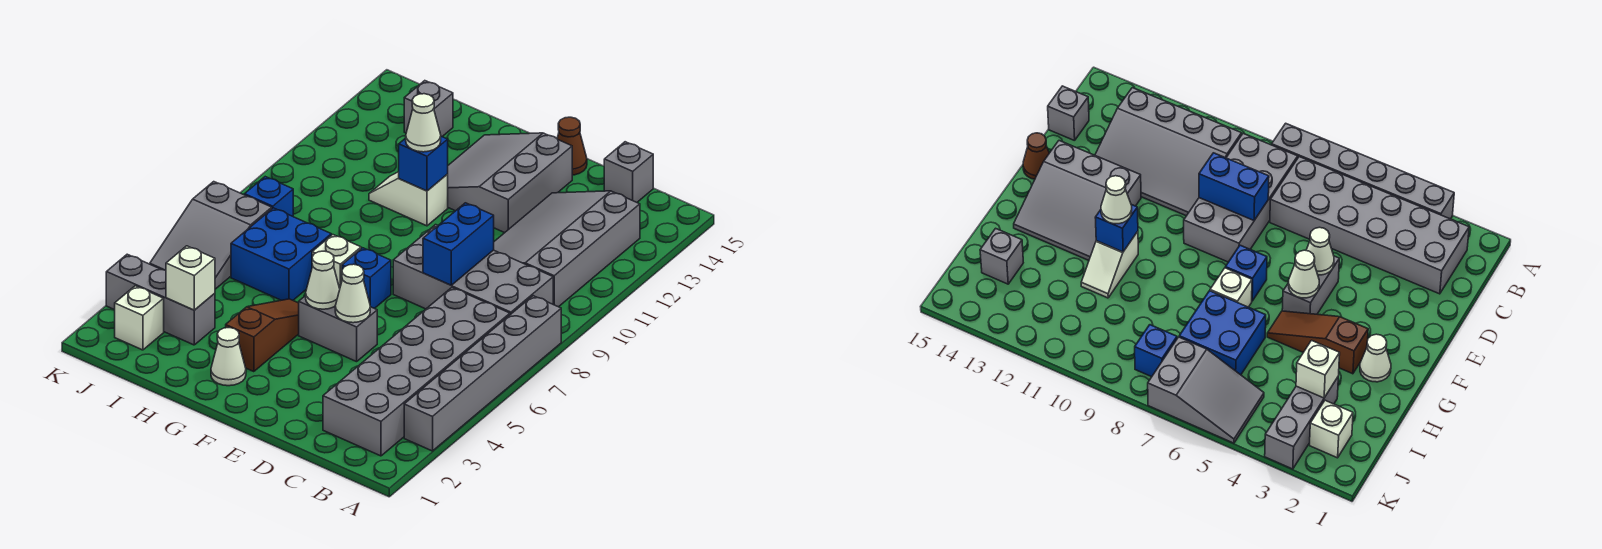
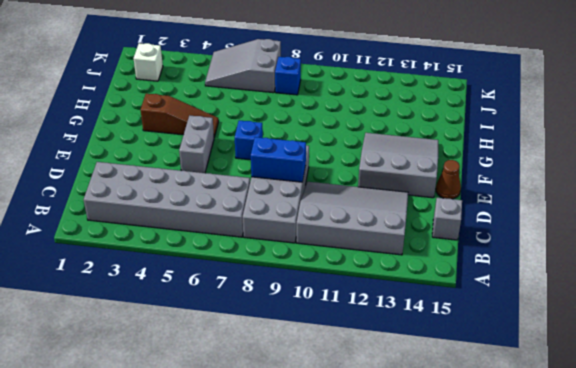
none -> grey brick A3:A8 level 1
none -> white cone G2 level 1
none -> white brick G7 level 1

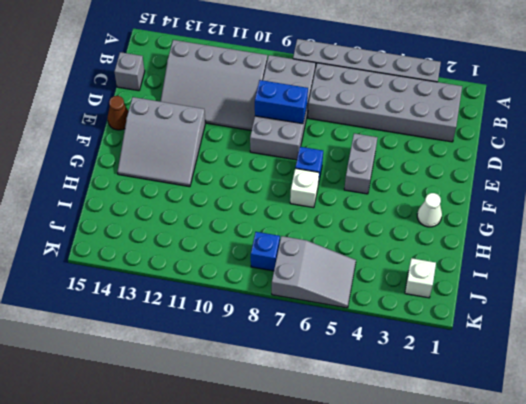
none -> brown slope G3:G5 level 1 top 3
none -> white slope G11:H11 level 1 top G
none -> blue brick H6:I7 level 1

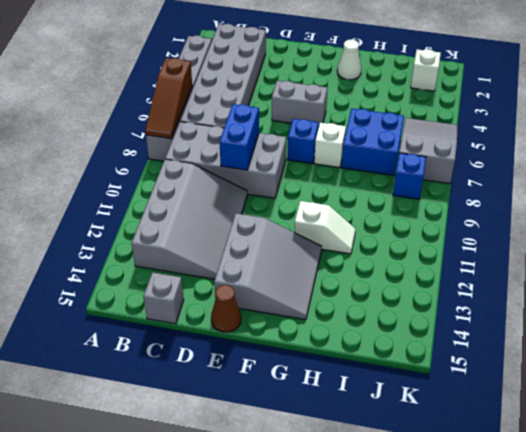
brown slope A6:A8 level 2 top 6 -> brown slope G3:G5 level 1 top 3
none -> grey brick I3:K3 level 1
none -> grey brick I14 level 1
none -> white cone E5 level 2

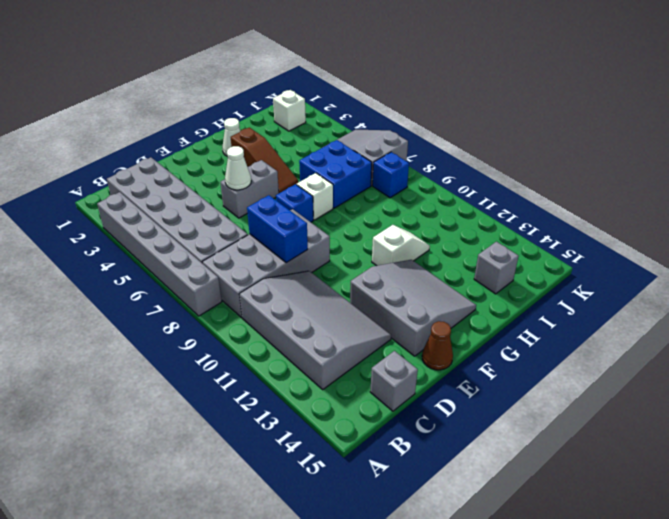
none -> grey brick I3:K3 level 1
none -> white cone F5 level 2
none -> blue brick G11 level 2

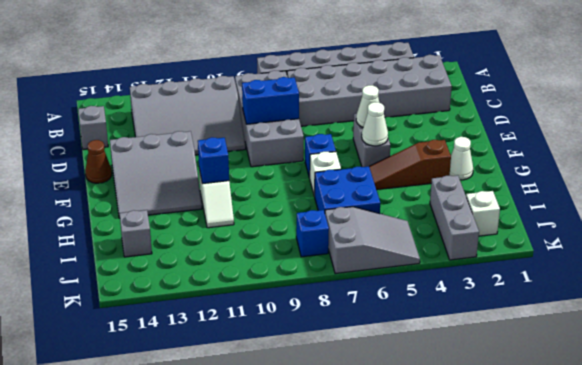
none -> white brick I3 level 2
none -> white cone G11 level 3

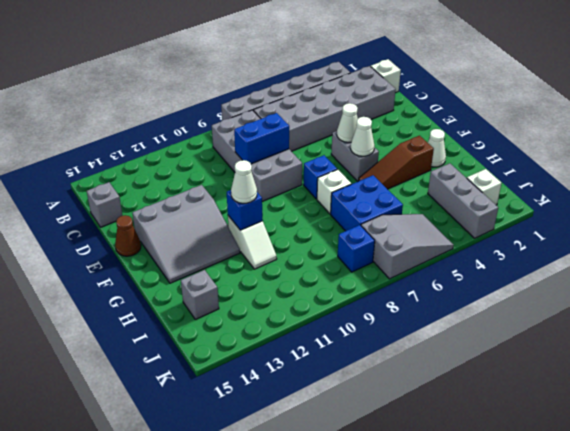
white brick B1 level 1 -> white brick I3 level 2
none -> grey slope B10:D13 level 1 top B

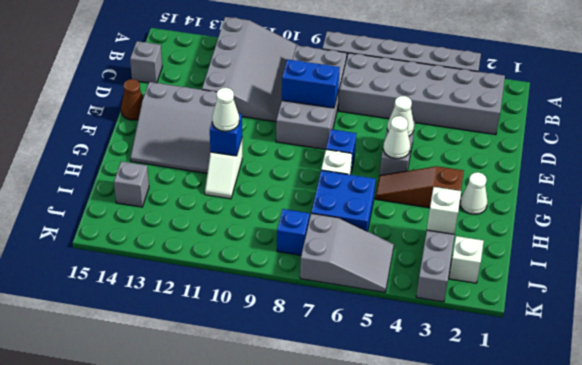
grey slope A10:D12 level 1 top 12 -> grey slope B10:D13 level 1 top B

